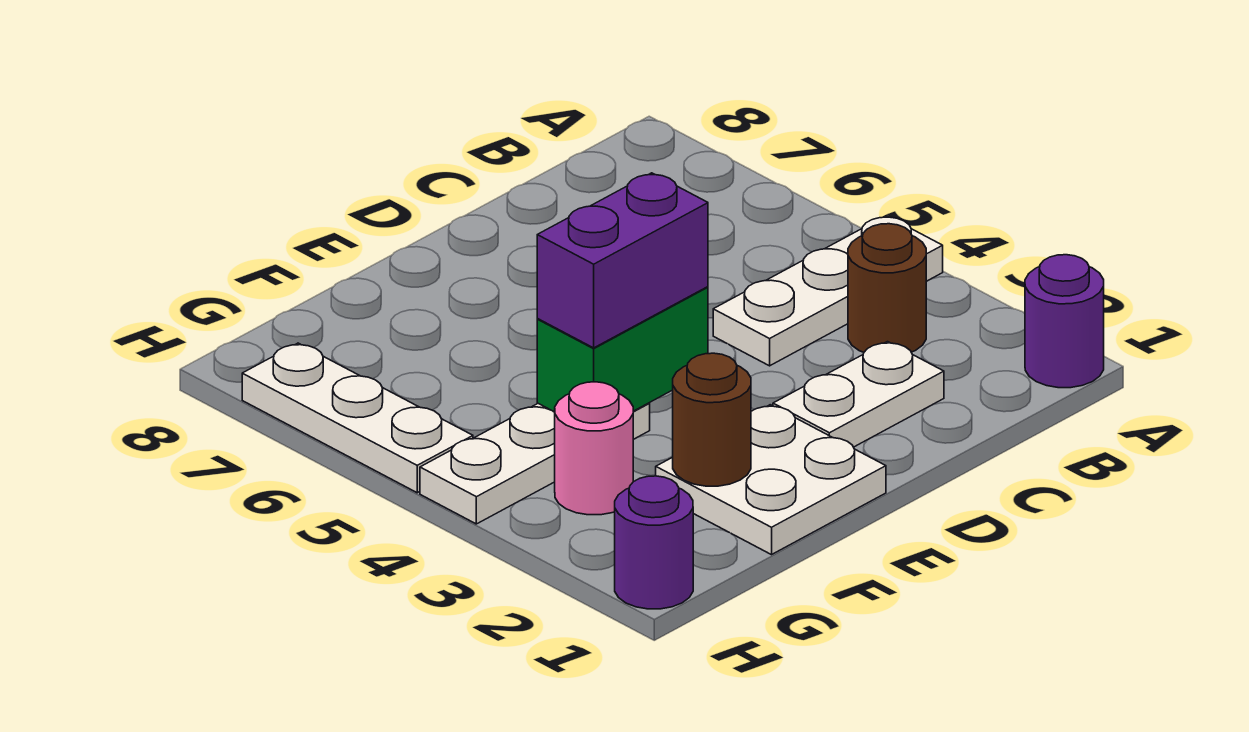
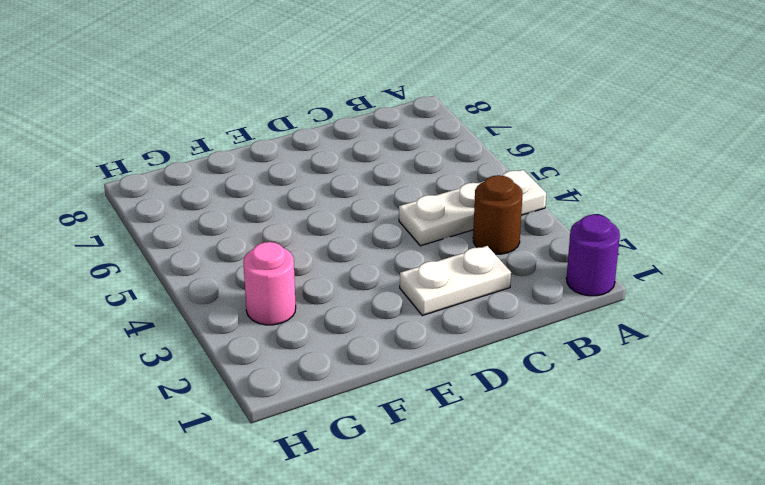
none -> white plate E1:F2 level 1
none -> white plate F4:H4 level 1
none -> purple round brick H1 level 1

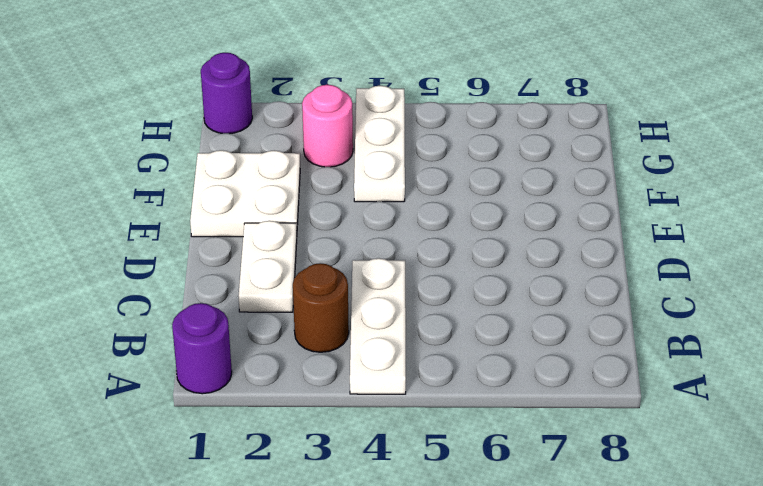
none -> white plate H5:H7 level 1
none -> green brick E4:F4 level 2
none -> brown round brick F2 level 2

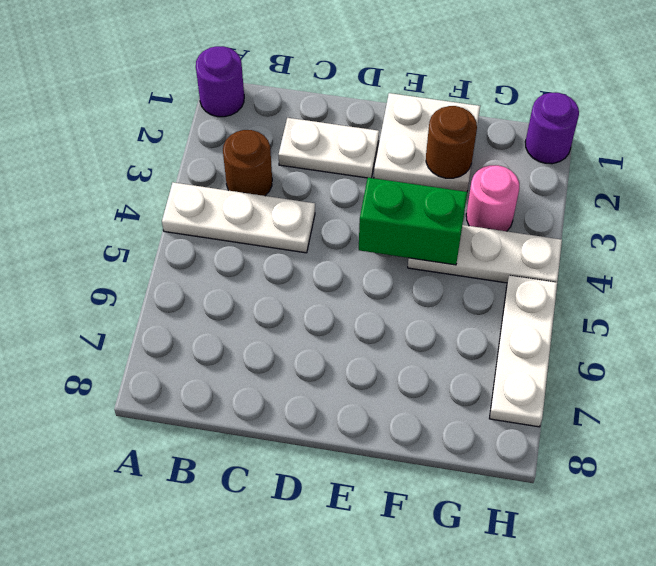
none -> purple brick E4:F4 level 3

